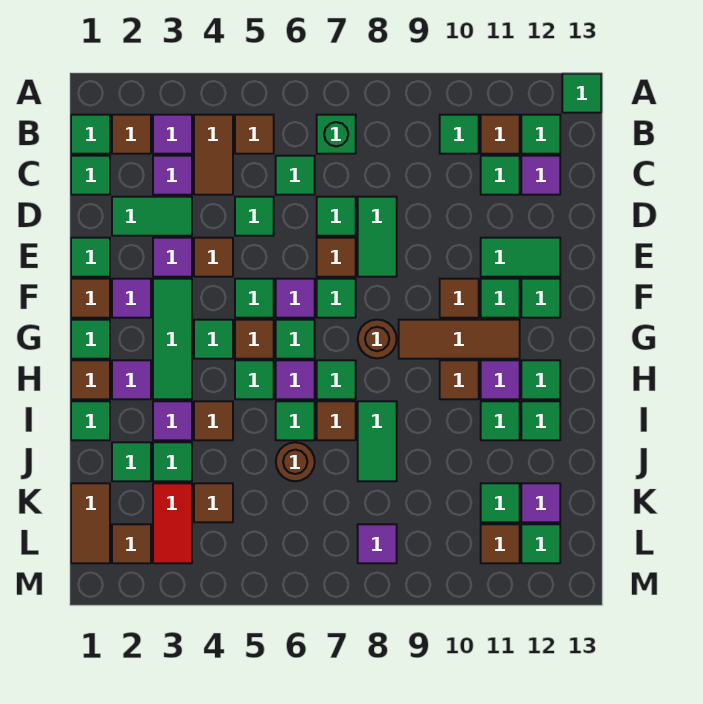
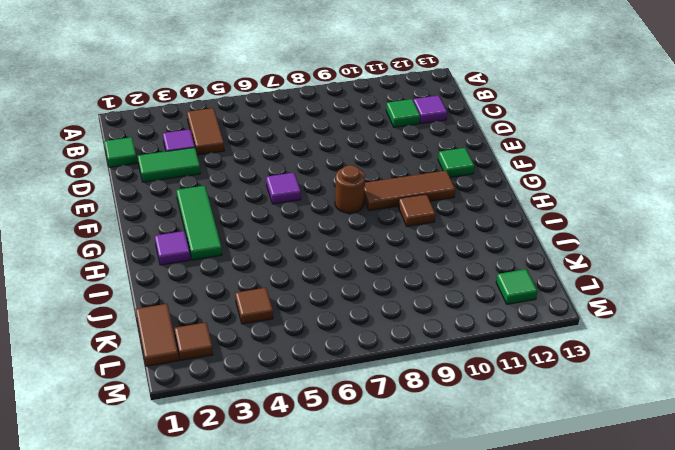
none -> green tile A13 level 1
none -> green tile B1 level 1
none -> brown tile B2 level 1
none -> purple tile B3 level 1

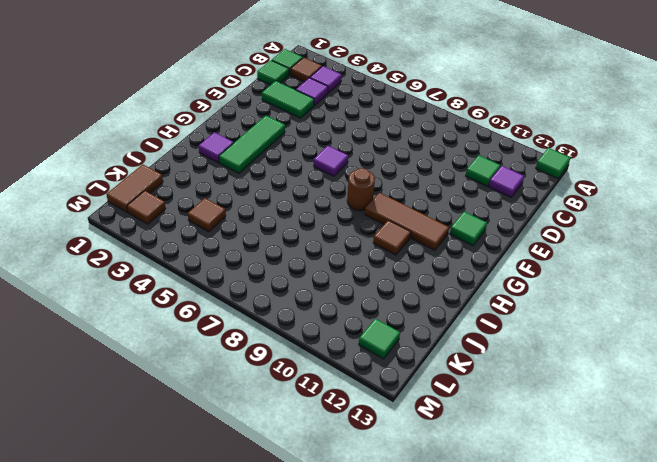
none -> brown tile B4:C4 level 1
none -> brown tile B5 level 1
none -> green brick B7 level 1
none -> green tile B10 level 1

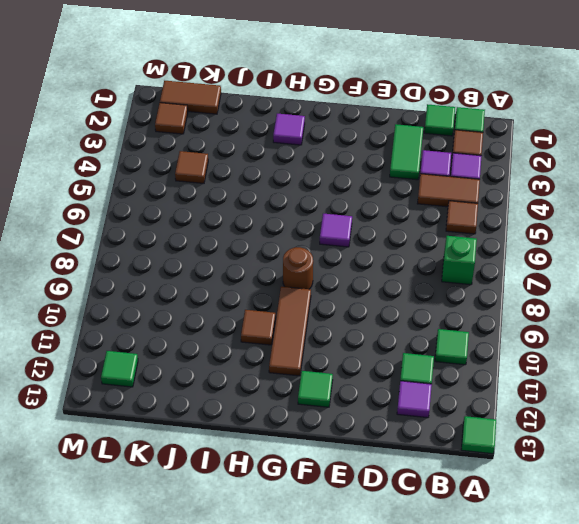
none -> brown tile B11 level 1
none -> green tile B12 level 1
none -> green tile C6 level 1
none -> green tile D5 level 1

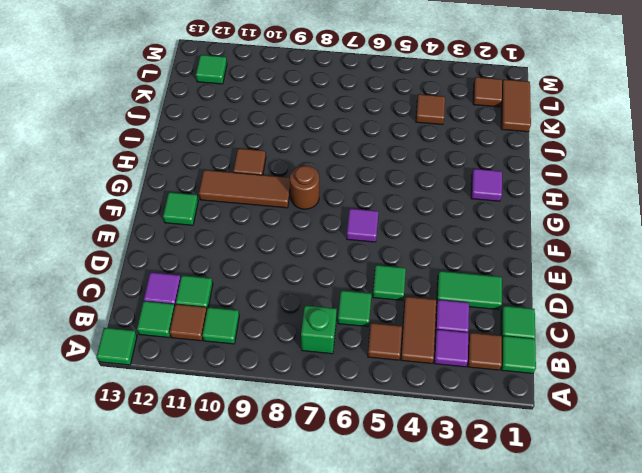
none -> green tile D7 level 1
none -> green tile D8:E8 level 1
none -> green tile E1 level 1
none -> purple tile E3 level 1

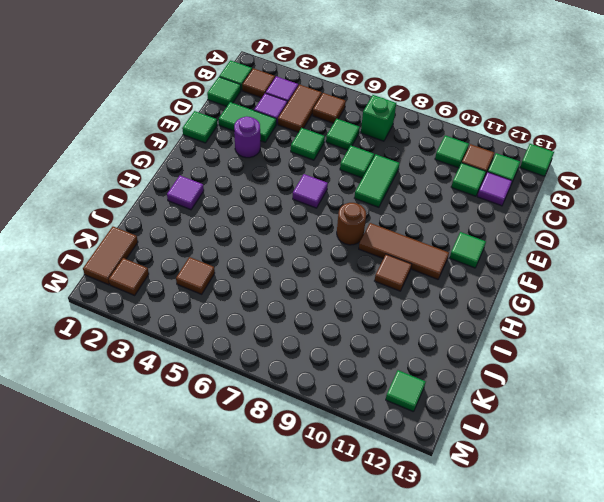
purple round brick E3 level 1 -> purple tile E3 level 1
none -> brown tile E4 level 1
none -> brown tile E7 level 1
none -> green tile E11:E12 level 1
none -> brown tile F1 level 1

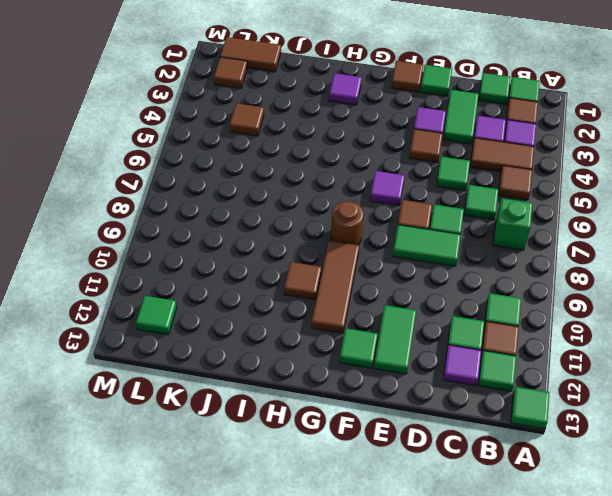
none -> purple tile F2 level 1
none -> green tile F3:H3 level 1
none -> green tile F5 level 1
none -> green tile F7 level 1

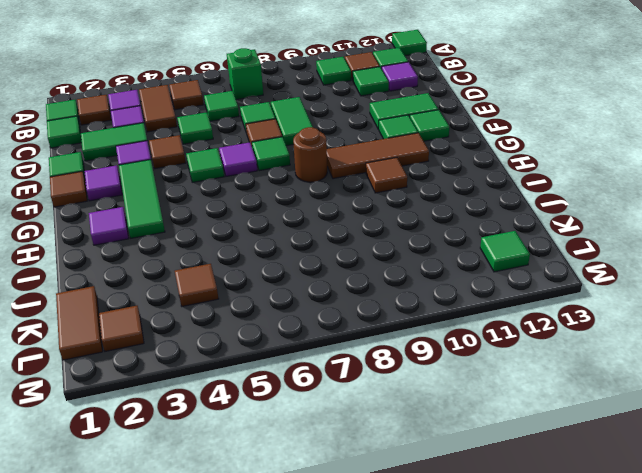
none -> brown tile F10 level 1
none -> green tile G1 level 1
none -> green tile G4 level 1
none -> brown tile G5 level 1

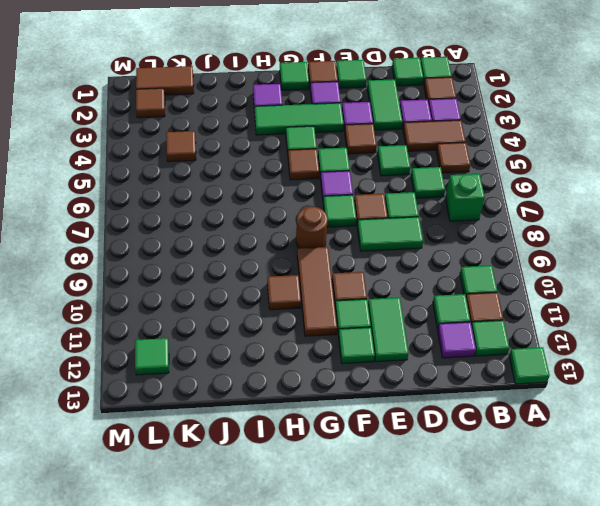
none -> green tile G6 level 1
none -> brown tile H1 level 1
none -> green tile H5 level 1
none -> purple tile H6 level 1

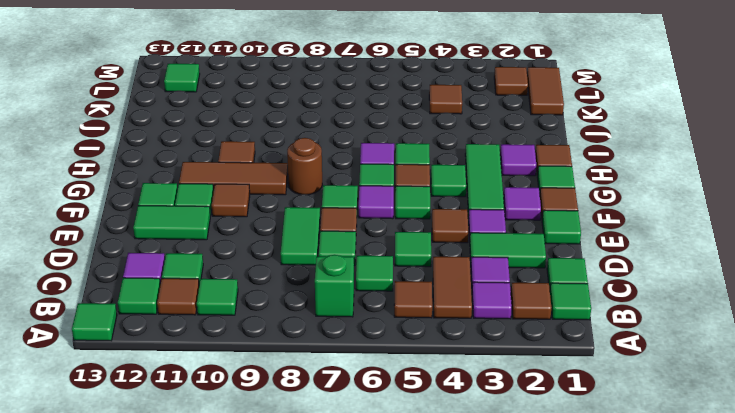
none -> green tile H7 level 1
none -> purple tile H11 level 1
none -> green tile H12 level 1
none -> green tile I1 level 1

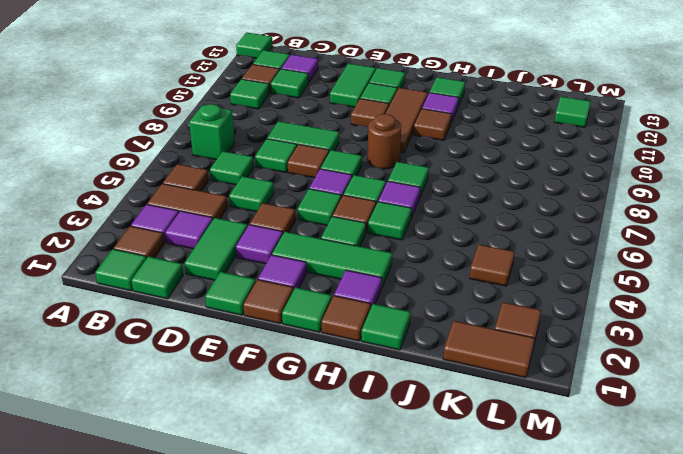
none -> purple tile I3 level 1
none -> brown tile I4 level 1
none -> green tile I6 level 1
none -> brown tile I7 level 1

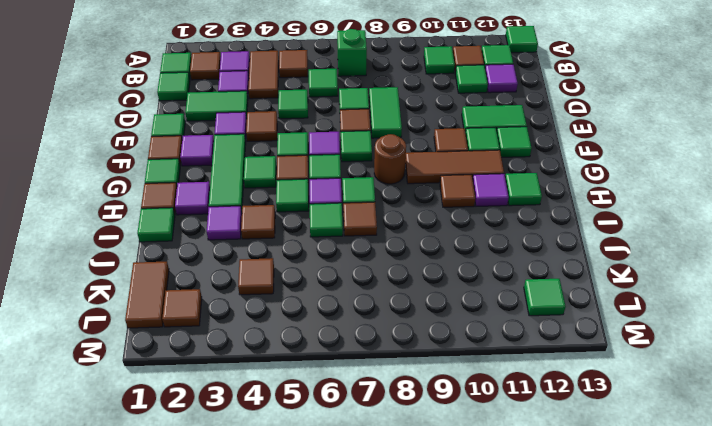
none -> green tile I8:J8 level 1
none -> green tile I11 level 1
none -> green tile I12 level 1
none -> green tile J2 level 1

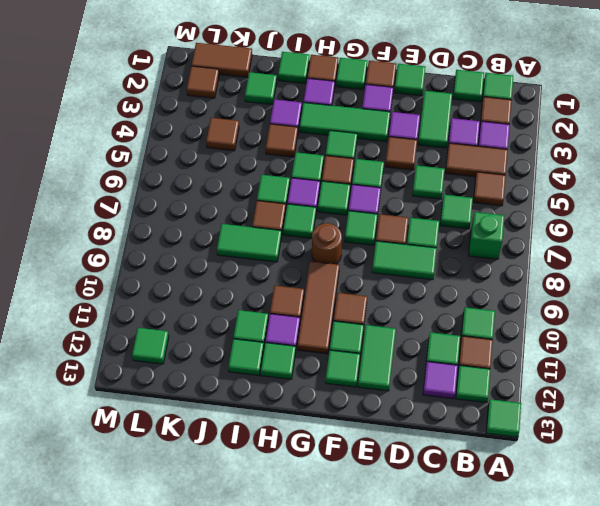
none -> green tile J3 level 1
none -> brown round brick J6 level 1
none -> red tile K3:L3 level 1
none -> green tile K11 level 1

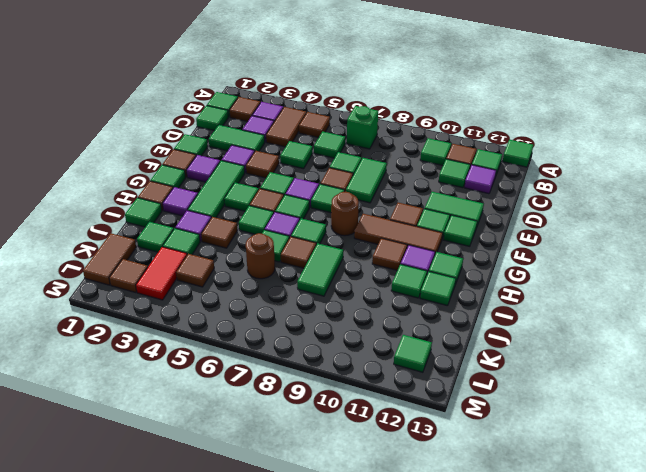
none -> green tile K11 level 1
none -> purple tile K12 level 1
none -> purple tile L8 level 1
none -> brown tile L11 level 1

